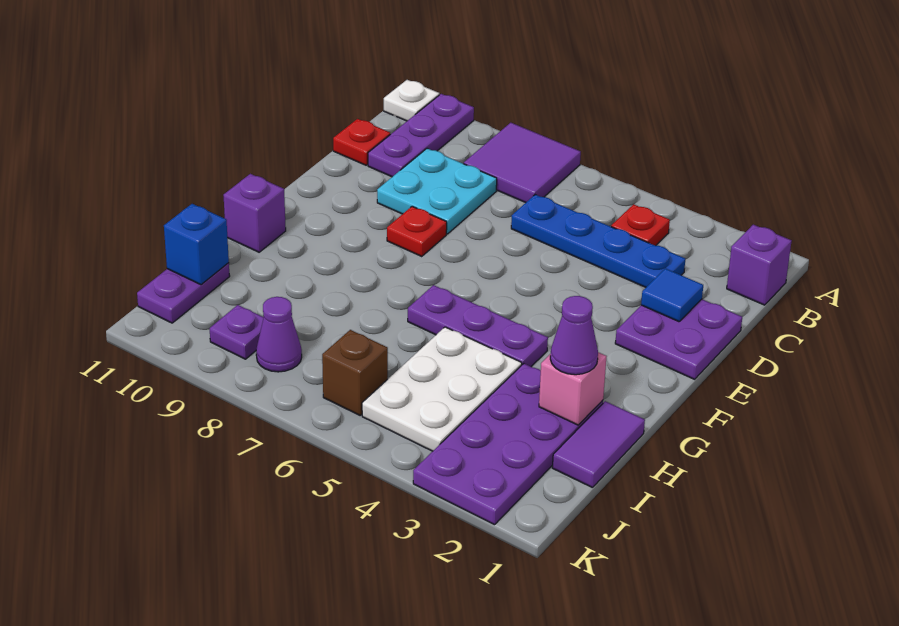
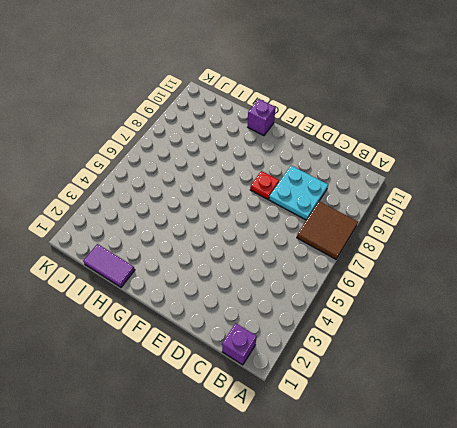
brown tile A7:B8 level 1 -> purple tile A7:B8 level 1
none -> purple plate A10:C10 level 1
none -> white plate A11 level 1
none -> red plate B4 level 1

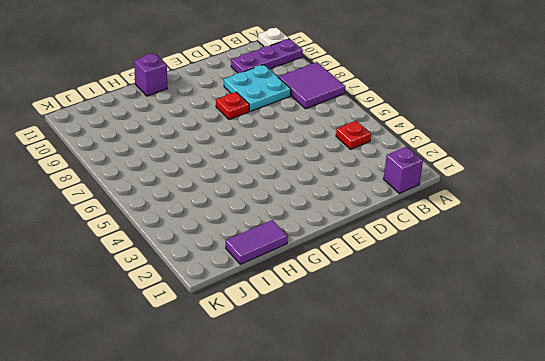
none -> blue plate C3:C6 level 1
none -> red plate C11 level 1
none -> purple plate D1:E2 level 1

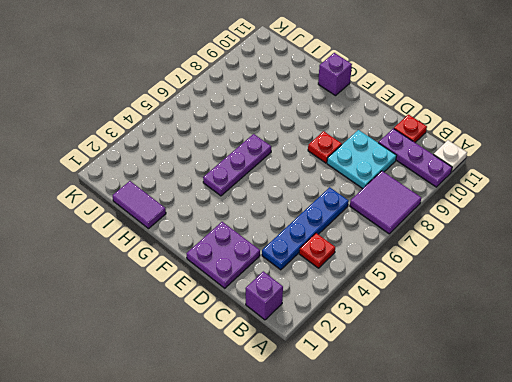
none -> purple plate H2:K3 level 1
none -> white plate H4:J5 level 1
none -> purple plate I11:J11 level 1

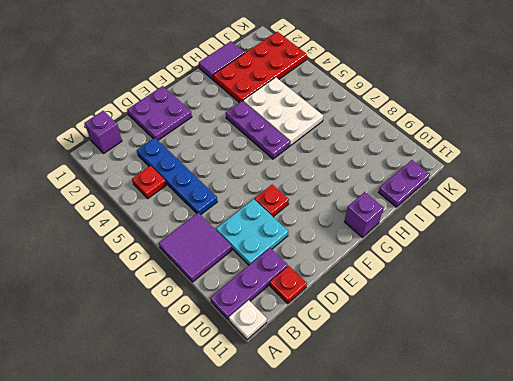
red plate H2:K3 level 1 -> purple plate H2:K3 level 1
white plate H4:I6 level 1 -> white plate H4:J5 level 1
none -> brown brick J6 level 1
none -> purple cone J8 level 1
none -> purple plate J9 level 1

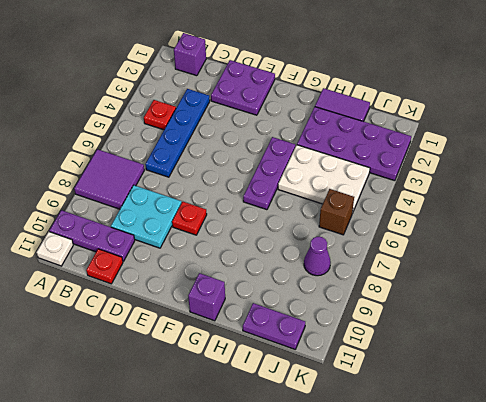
none -> purple plate J9 level 1
none -> blue tile D2 level 2
none -> pink brick H2 level 2

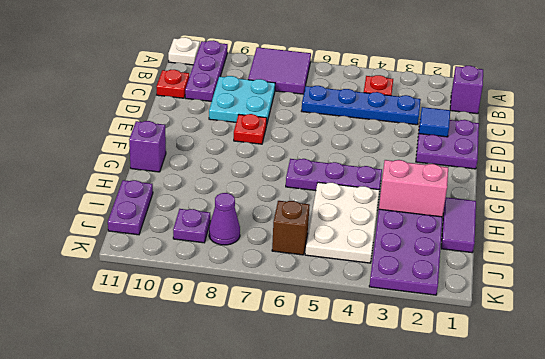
pink brick H2:H3 level 2 -> pink brick H2 level 2
none -> blue brick I11 level 2
none -> purple cone H2 level 3

